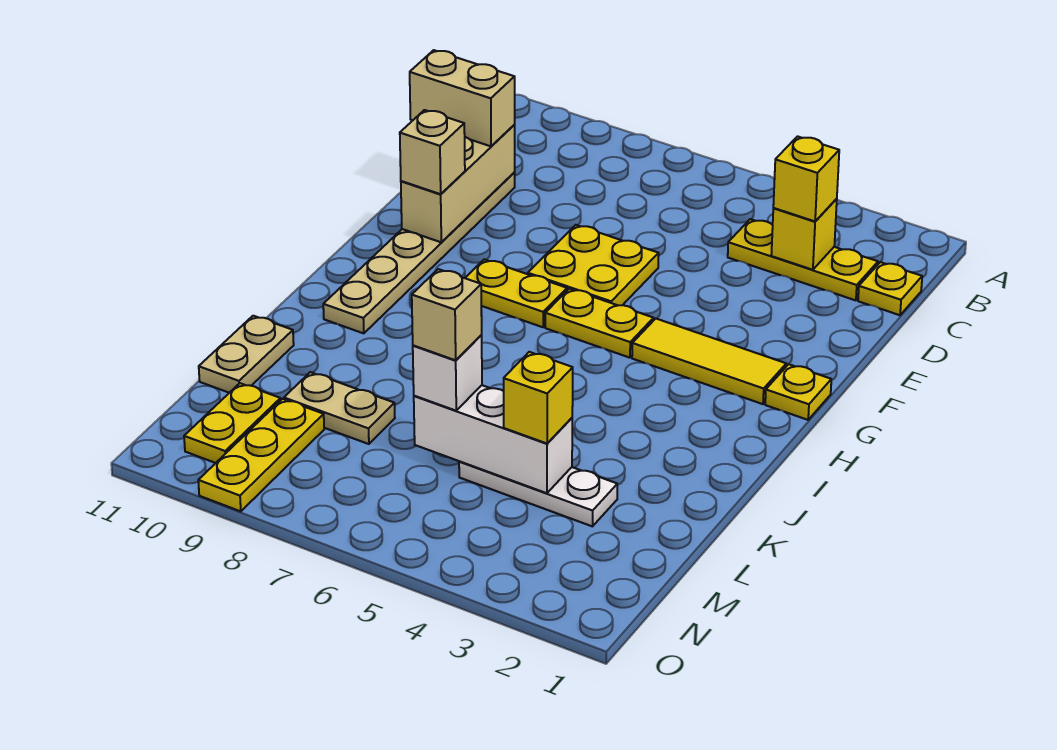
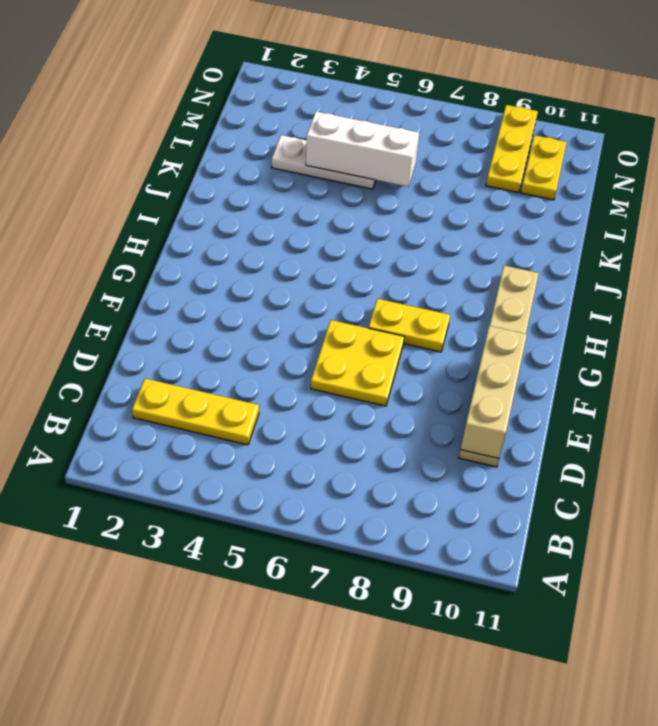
none -> yellow plate C1 level 1
none -> yellow plate G1 level 1
none -> yellow tile G2:G4 level 1

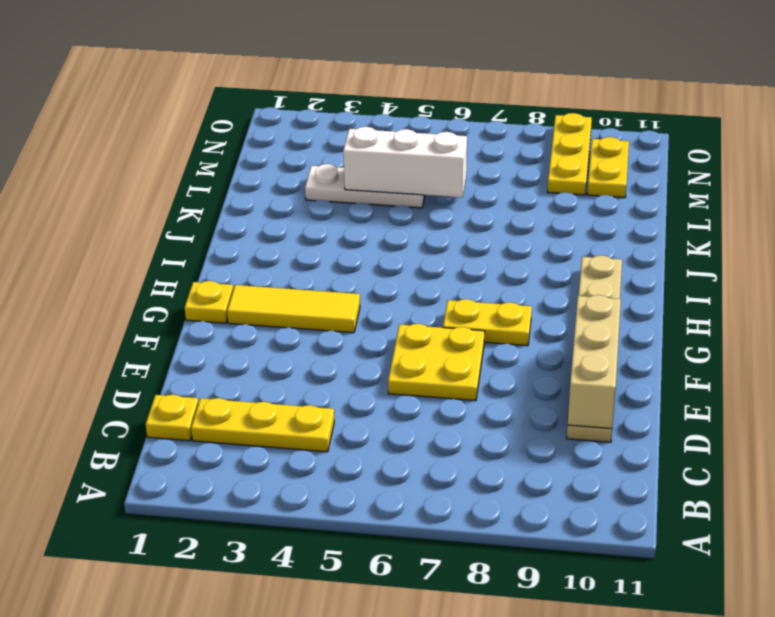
none -> yellow plate G5:G6 level 1
none -> tan plate K11:L11 level 1
none -> tan plate L8:L9 level 1

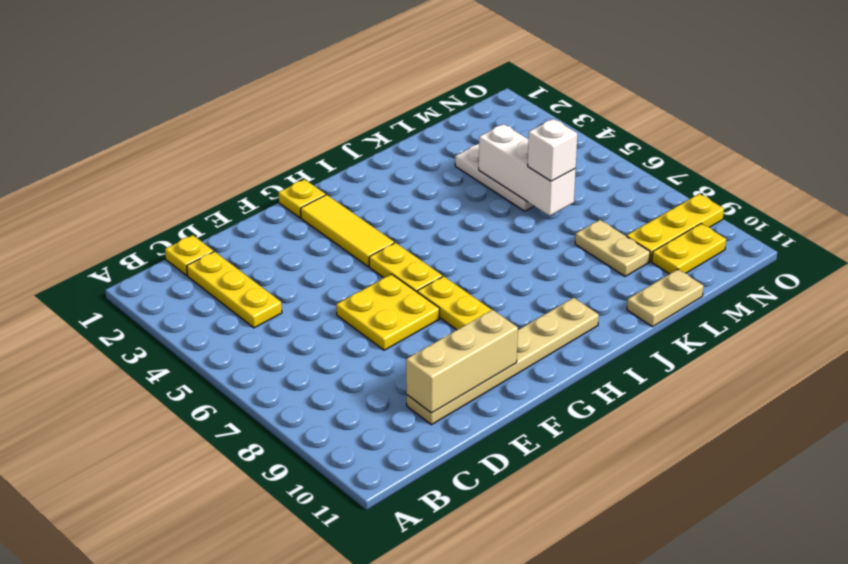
none -> yellow brick C3 level 2
none -> yellow brick C3 level 3
none -> tan brick D10:D11 level 3

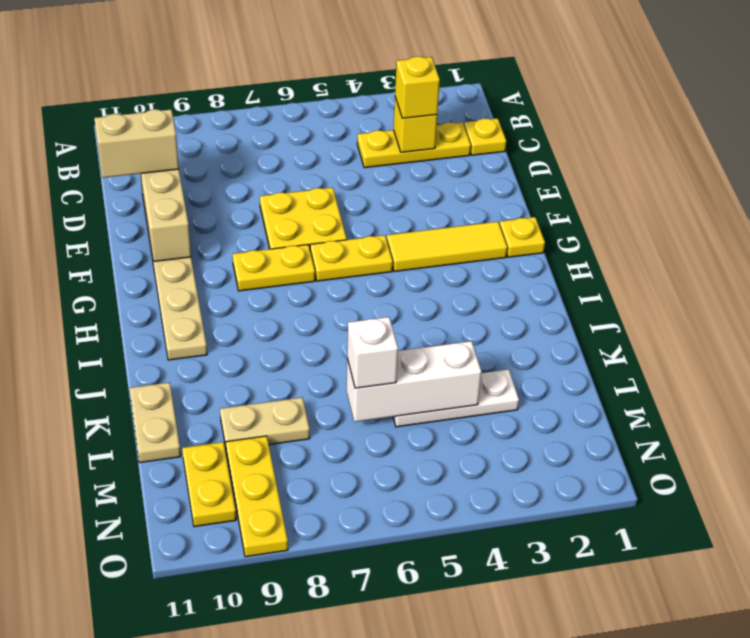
none -> tan brick F10 level 3
none -> yellow brick L4 level 3
none -> tan brick L6 level 4

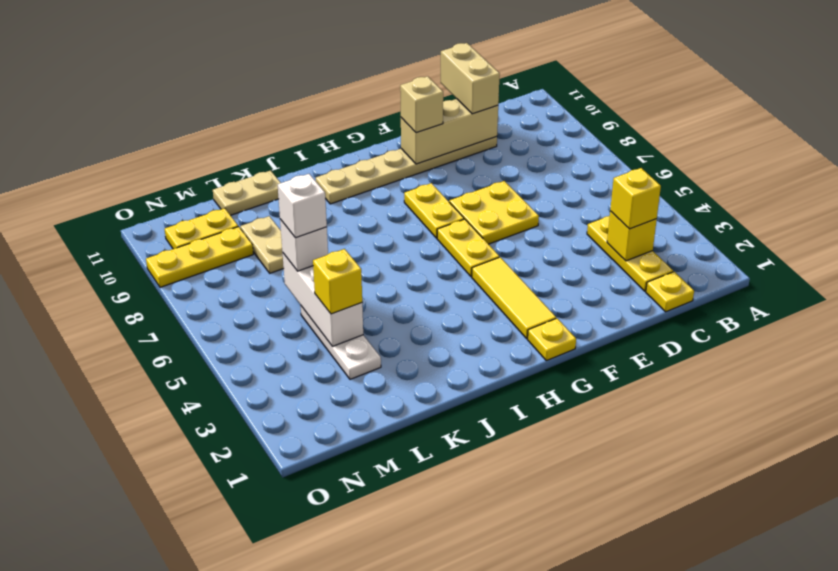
white brick L6 level 4 -> tan brick L6 level 4

